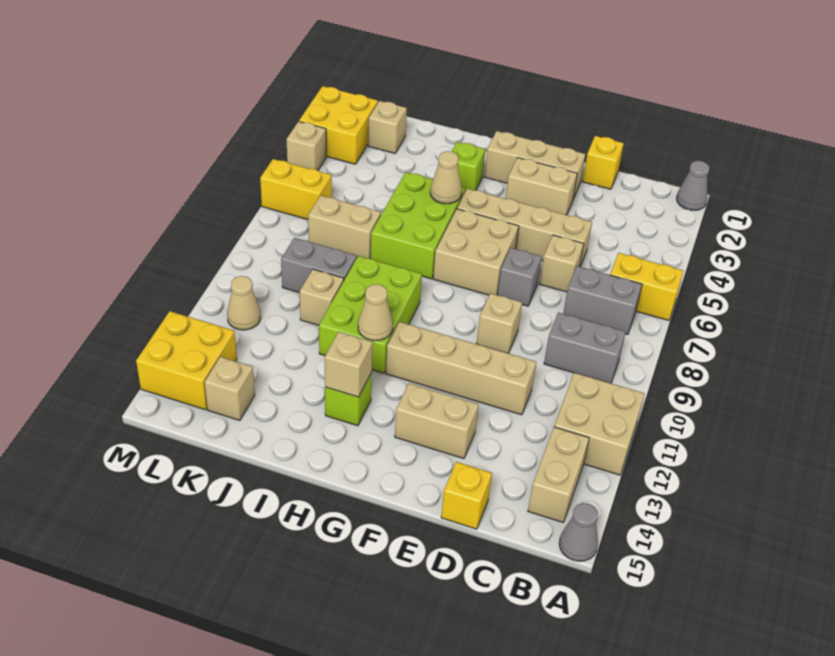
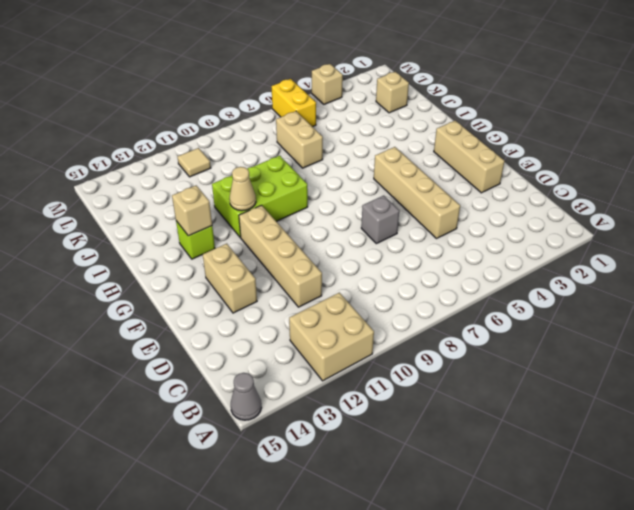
tan tile L11 level 1 -> tan cone L11 level 1
none -> grey cone A1 level 1
none -> yellow brick A6:B6 level 1
none -> grey brick B7:C7 level 1
none -> grey brick B9:C9 level 1

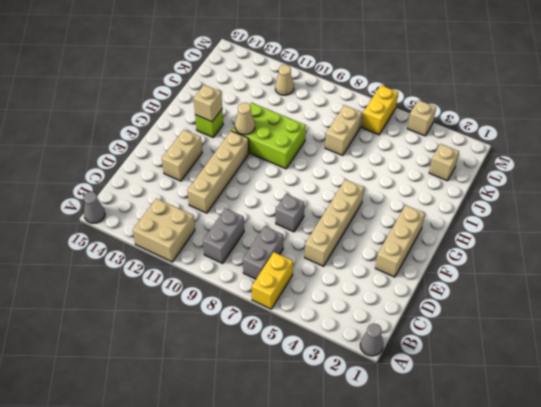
none -> tan brick B13:B14 level 1
none -> yellow brick D1 level 1
none -> tan brick D6 level 1
none -> yellow brick D15 level 1

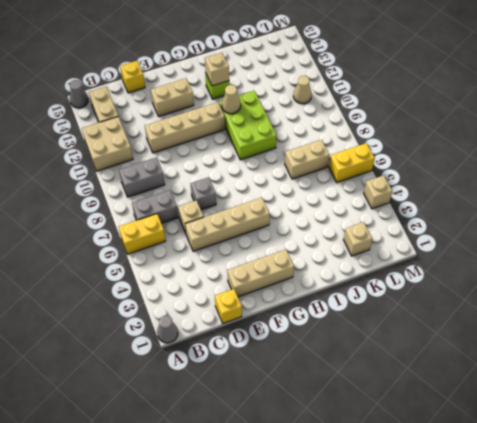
none -> tan brick E3:F3 level 1
none -> tan brick E9 level 1
none -> tan brick F6:G7 level 1
none -> lime brick H3 level 1

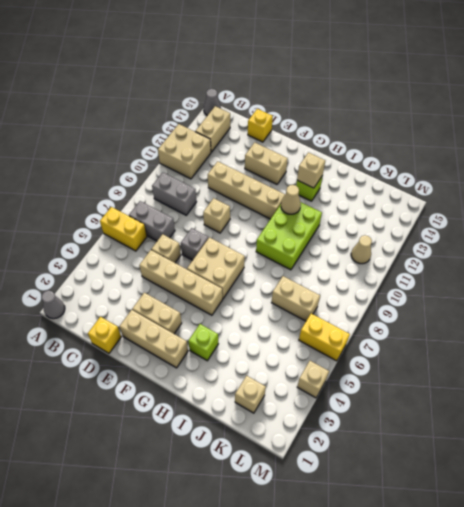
none -> lime brick H5:I7 level 1
none -> grey brick J9:K9 level 1
none -> tan brick J10 level 1
none -> tan brick K14 level 1

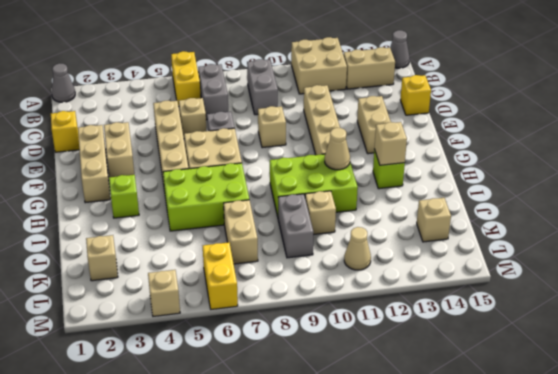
none -> yellow brick L2:M3 level 1
none -> yellow brick L13:M14 level 1
none -> tan cone H5 level 2

